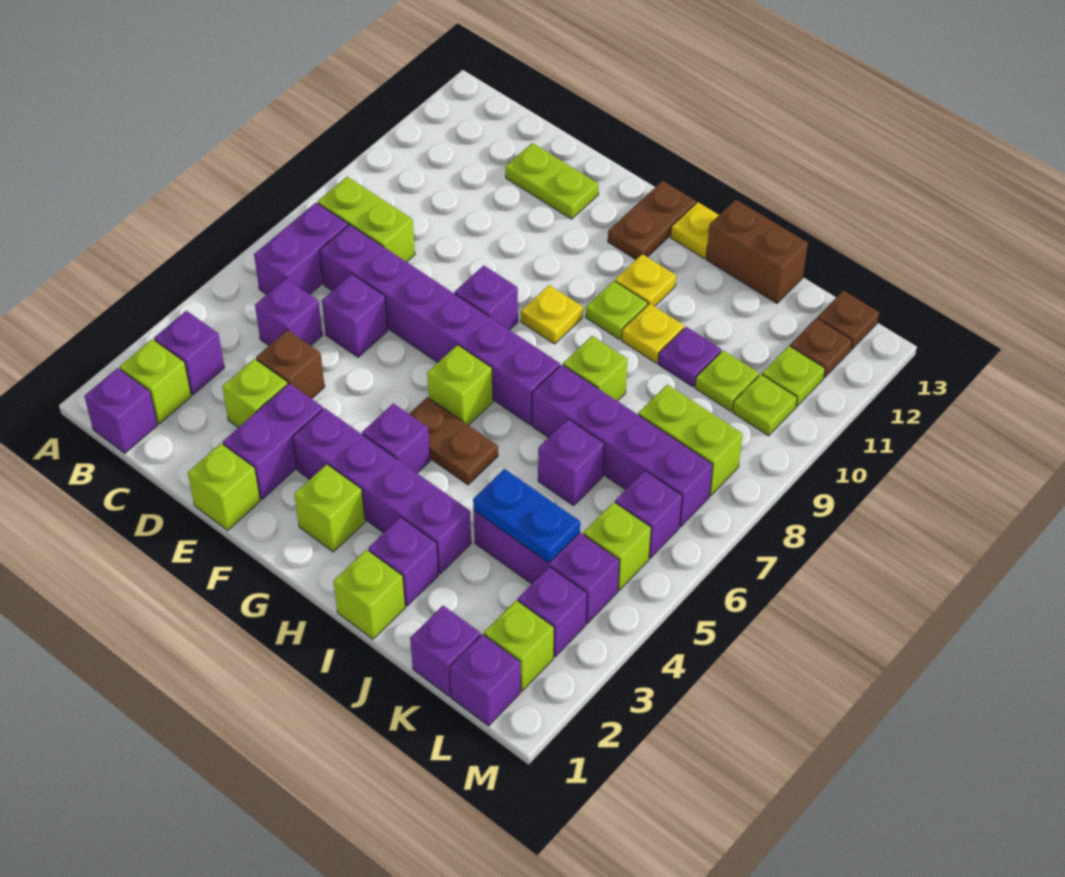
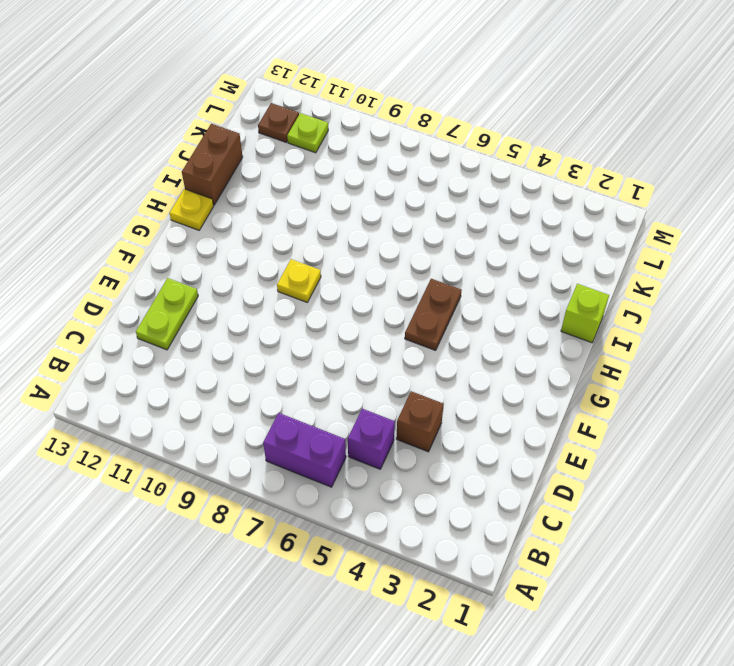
none -> purple brick B1 level 1
none -> lime brick B2 level 1
none -> purple brick B3 level 1
none -> lime brick B8:C8 level 1

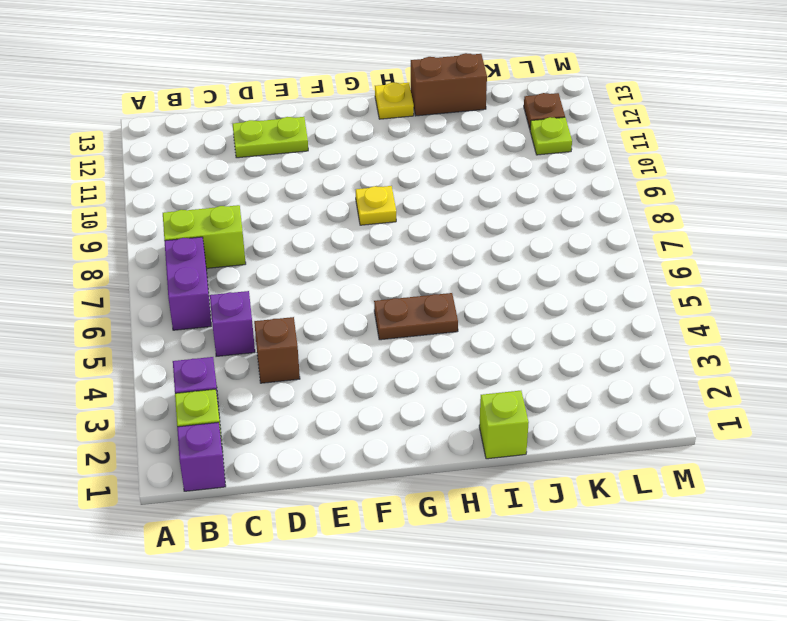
none -> purple brick C7:H7 level 1
none -> lime brick D3 level 1
none -> purple brick D6 level 1
none -> lime brick E1 level 1

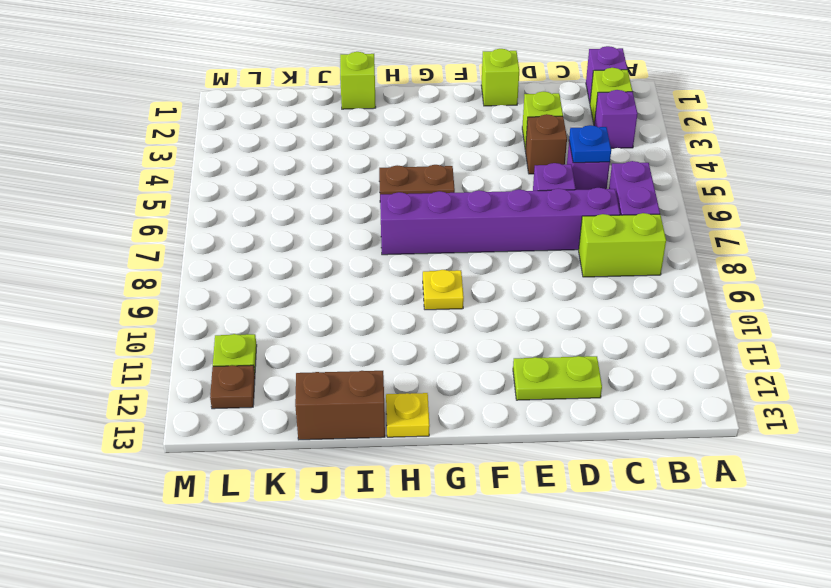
blue plate C5 level 2 -> none
none -> purple brick E2:E3 level 1
none -> purple brick F3:I3 level 1
none -> purple brick F8 level 1
none -> lime brick G2 level 1

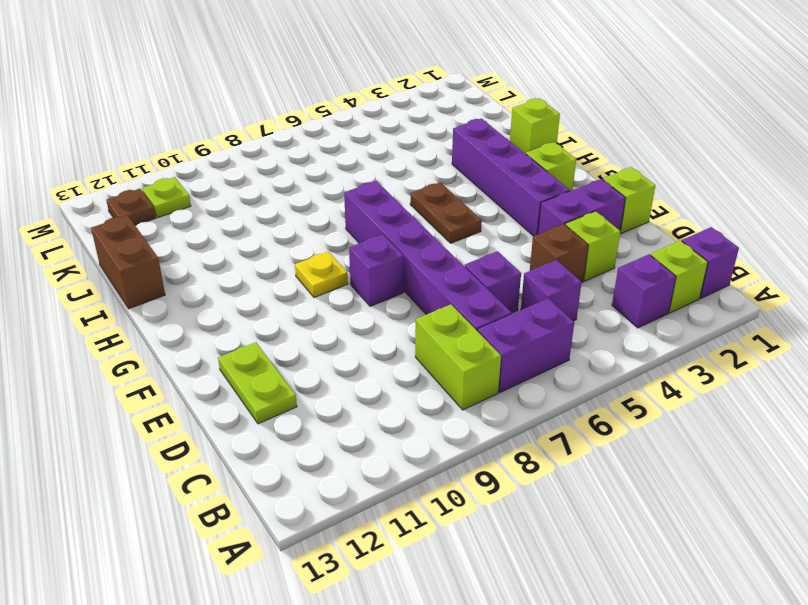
none -> purple brick G4 level 1
none -> lime brick G6 level 1
none -> brown plate G12:G13 level 1
none -> lime plate H10 level 1

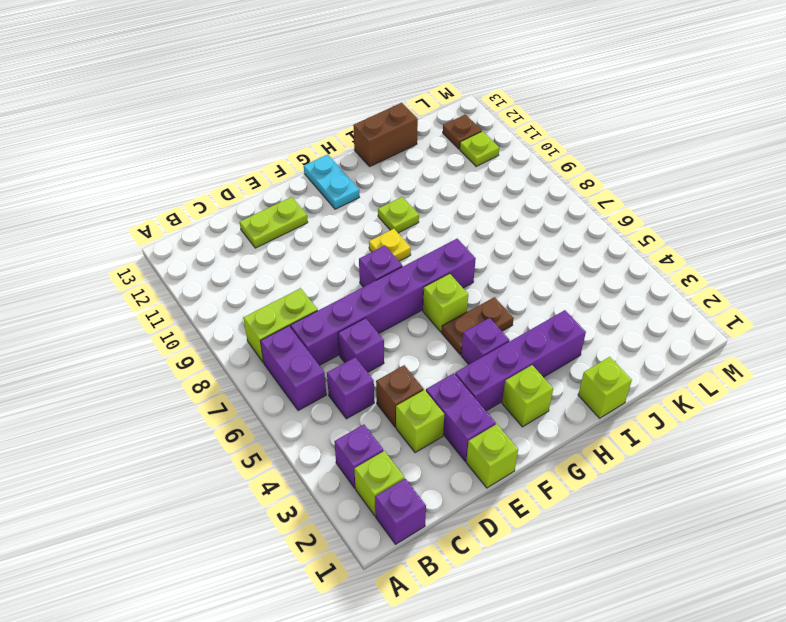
cyan plate G12:G13 level 1 -> brown plate G12:G13 level 1
none -> yellow plate H11 level 1
none -> yellow plate H13 level 1
none -> purple brick I2 level 1
none -> purple brick I7:L7 level 1

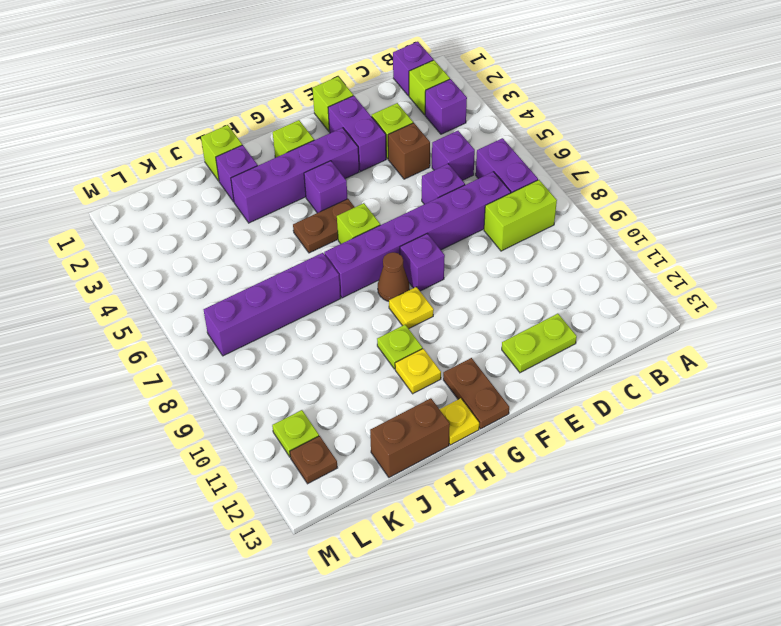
brown cone G8 level 1 -> none
none -> lime brick I8 level 1
none -> yellow plate I10 level 1
none -> purple brick J4:L4 level 1
none -> purple brick J6 level 1

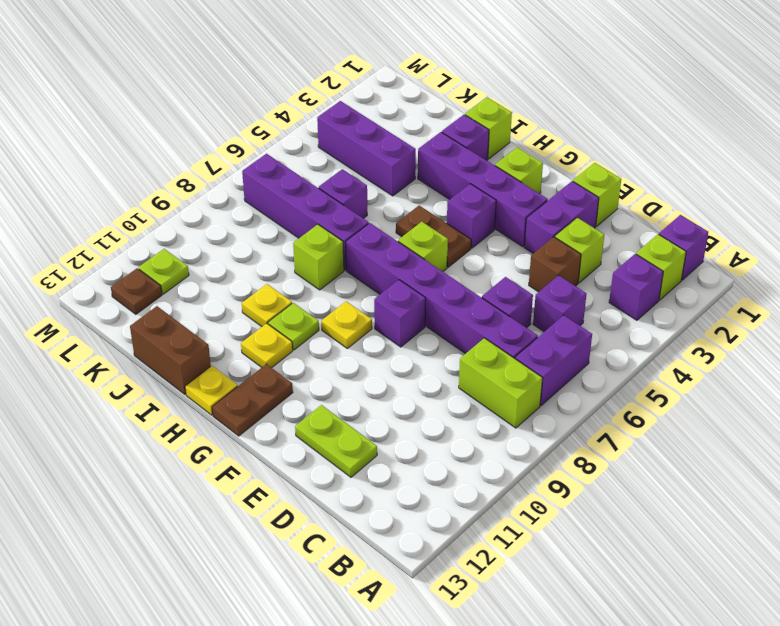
none -> purple plate J10 level 1
none -> purple brick K1 level 1
none -> lime brick K8:L8 level 1
none -> lime plate K10 level 1

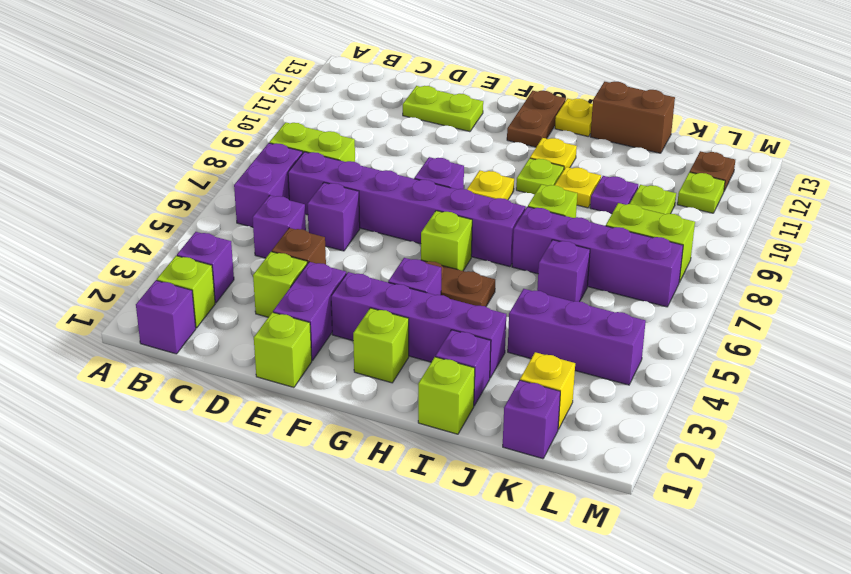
yellow brick K2 level 1 -> none
none -> purple brick L1 level 1
none -> lime brick L2 level 1
none -> purple brick L3 level 1
none -> lime brick L5 level 1

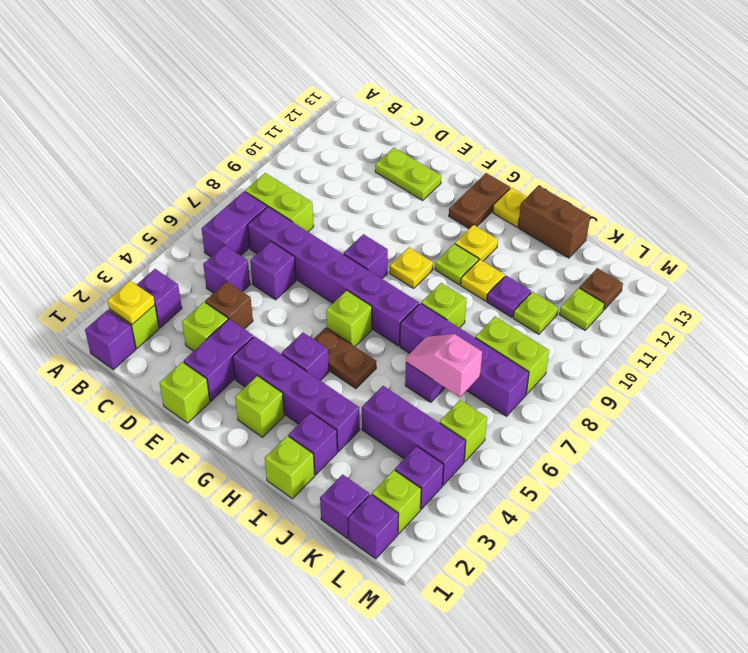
yellow plate B2 level 2 -> none
pink slope J6:K6 level 2 top K -> none
none -> purple brick L6 level 1
none -> lime plate L10 level 1
none -> brown plate L13 level 1
none -> blue plate J4:K4 level 2

